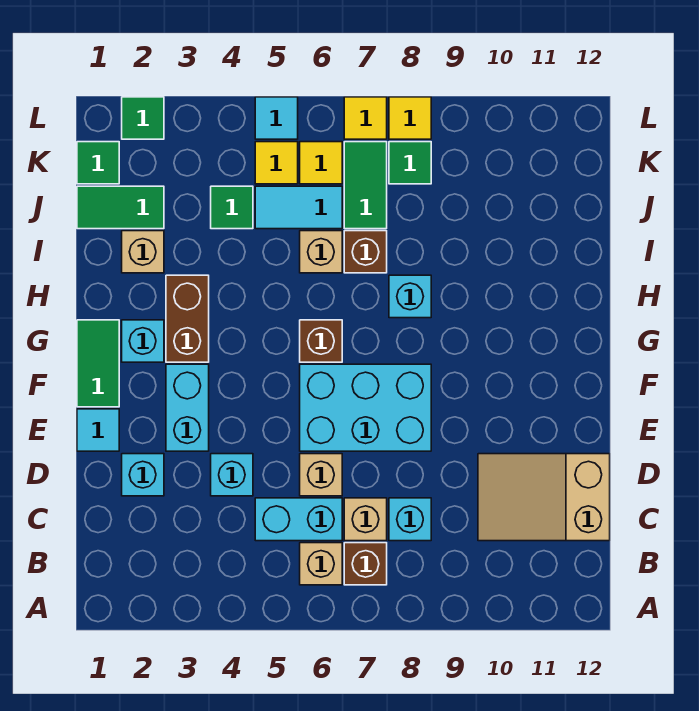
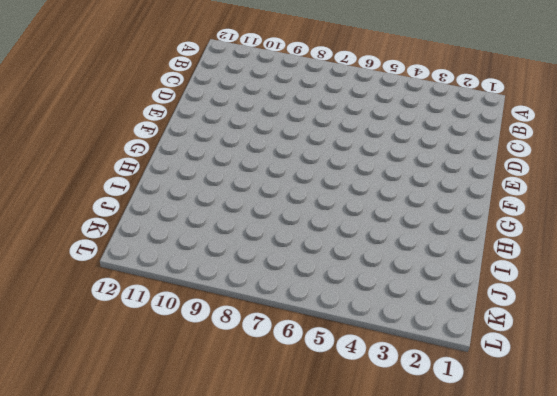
none -> tan brick B6 level 1
none -> brown brick B7 level 1
none -> cyan brick C5:C6 level 1
none -> tan brick C7 level 1

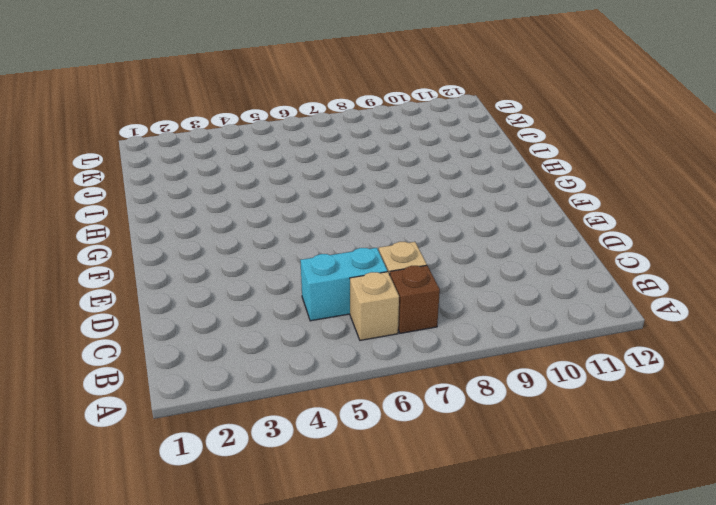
none -> cyan brick C8 level 1
none -> tan slope C10:D12 level 1 top 12
none -> cyan brick D2 level 1
none -> cyan brick D4 level 1

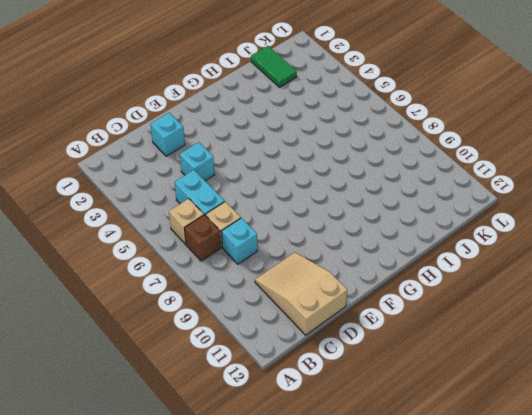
none -> tan brick D6 level 1
none -> cyan tile E1 level 1
none -> cyan brick E3:F3 level 1
none -> cyan brick E6:F8 level 1

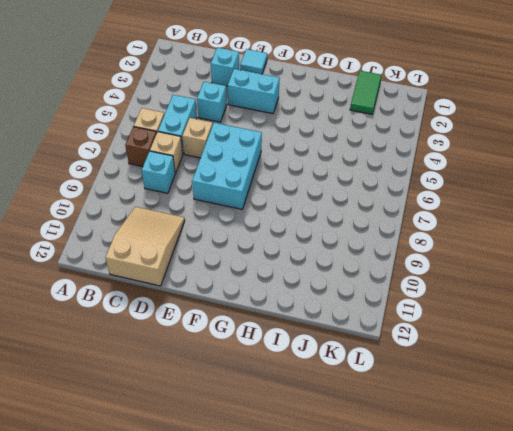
none -> green tile F1:G1 level 1
none -> cyan brick G2 level 1
none -> brown brick G3:H3 level 1
none -> brown brick G6 level 1

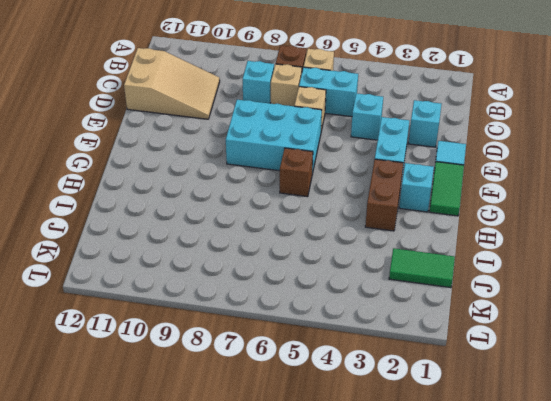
none -> cyan brick H8 level 1
none -> tan brick I2 level 1
none -> tan brick I6 level 1
none -> brown brick I7 level 1

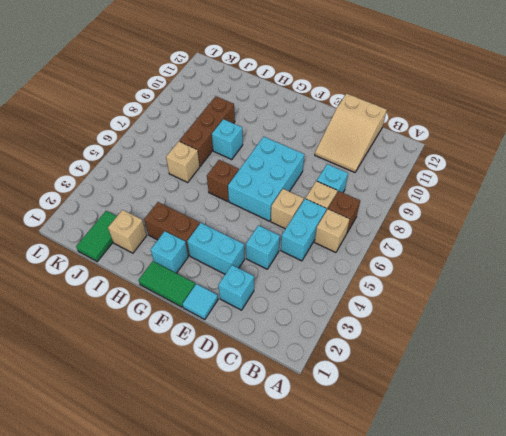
brown brick I7:I9 level 1 -> brown brick I7 level 1
none -> green tile J4 level 1
none -> cyan tile J5:J6 level 1
none -> green tile J7:K7 level 1
none -> green tile K1 level 1

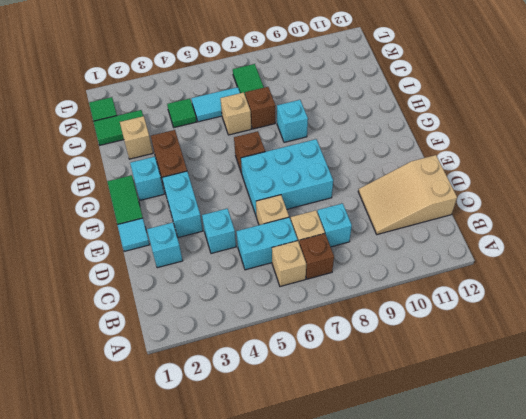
none -> yellow tile K5 level 1
none -> yellow tile K6 level 1
none -> green tile K8 level 1
none -> green tile L2 level 1

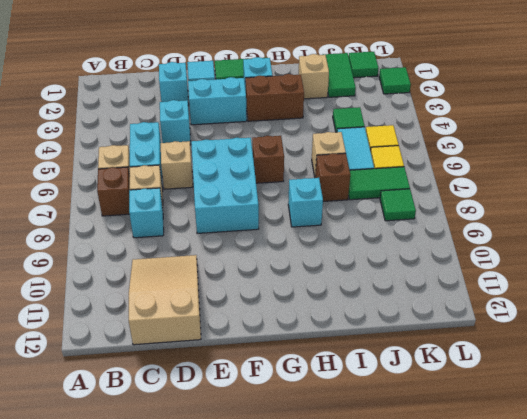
none -> cyan tile L5 level 1
none -> yellow tile L7 level 1
none -> yellow tile L8 level 1

